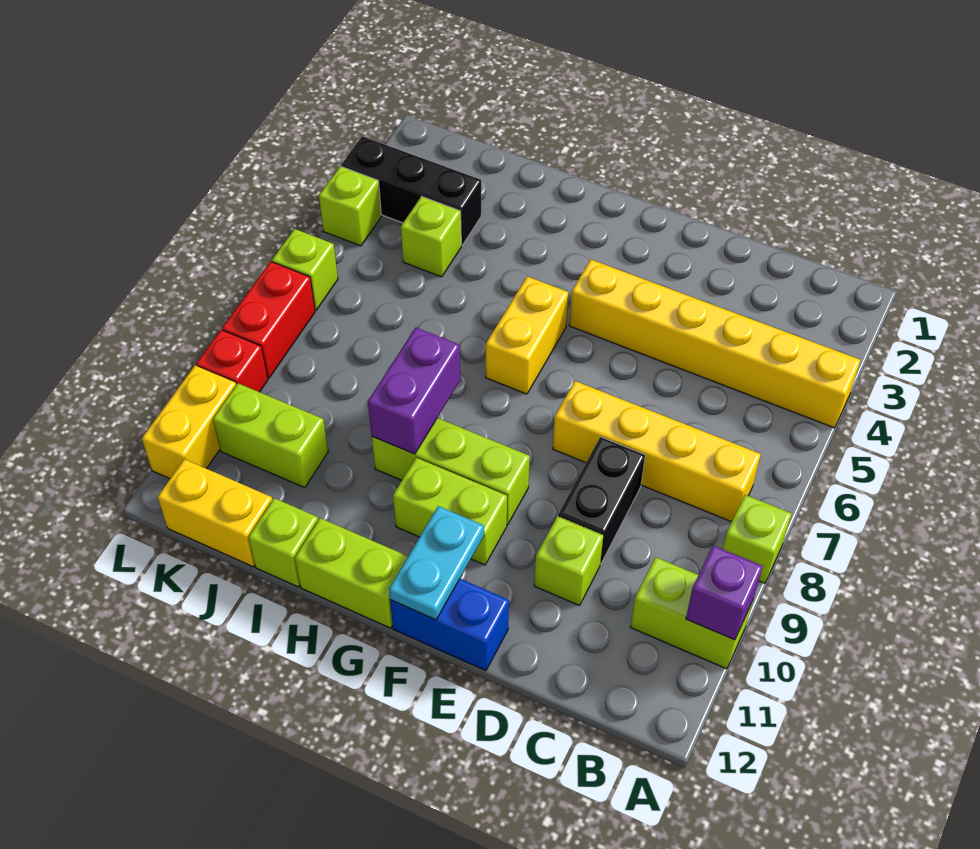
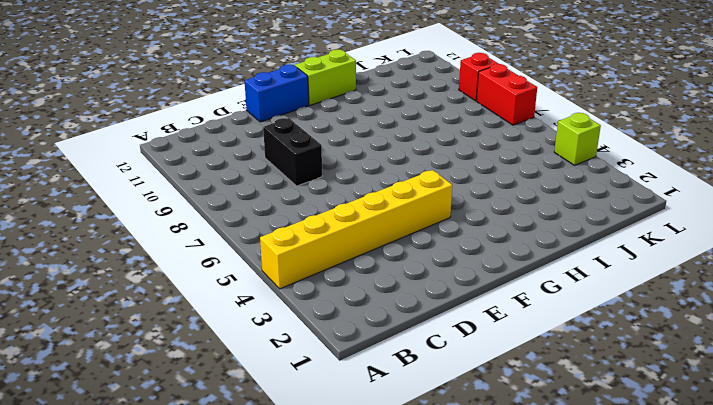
none -> lime brick A8 level 1
none -> lime brick A10:B10 level 1
none -> yellow brick B7:E7 level 1

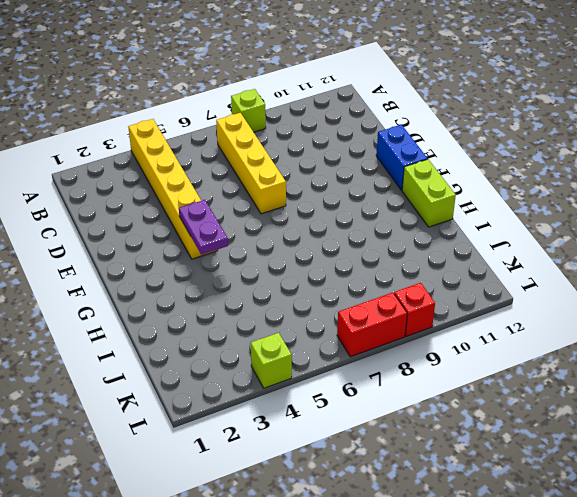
purple plate F4:G4 level 2 -> none
none -> lime brick A10:B10 level 1
none -> black brick D8:D9 level 1
none -> lime brick D10 level 1

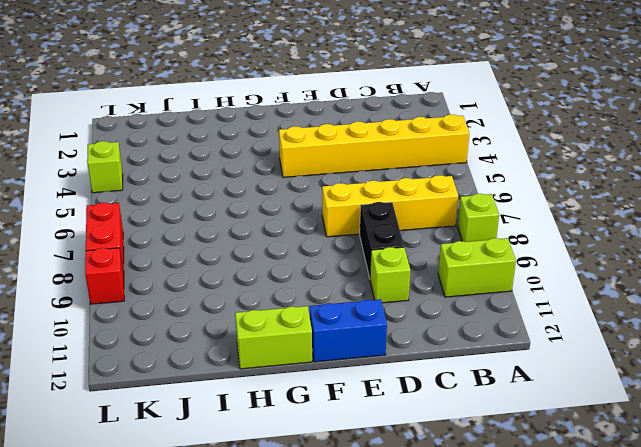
none -> lime brick F9:H9 level 1
none -> lime brick F10:G10 level 1
none -> yellow brick G5:G6 level 1

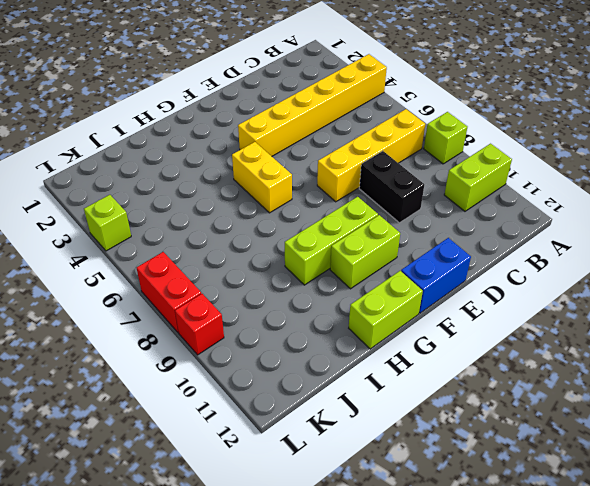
none -> lime brick D10 level 1
none -> lime brick I12 level 1
none -> black brick J3:L3 level 1

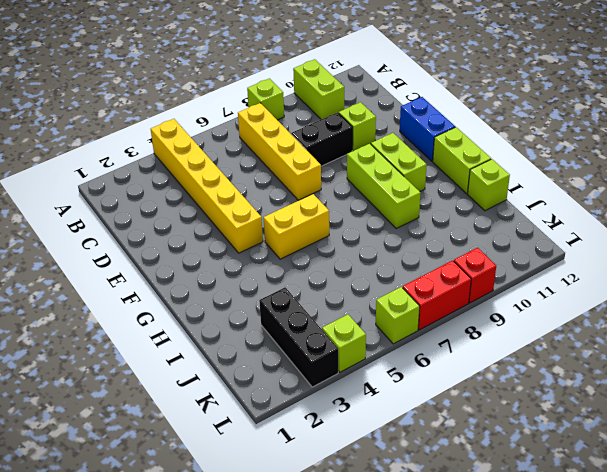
none -> lime brick J4 level 1
none -> lime brick J10:K10 level 1
none -> yellow brick J12:K12 level 1

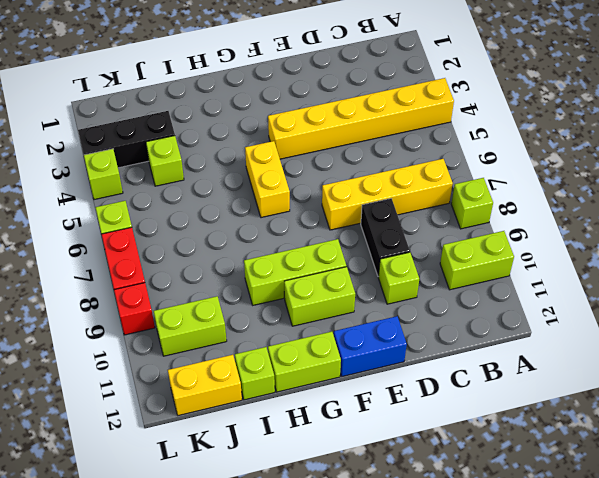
none -> yellow brick L10:L11 level 1
none -> purple brick A10 level 2
none -> cyan plate F11:F12 level 2

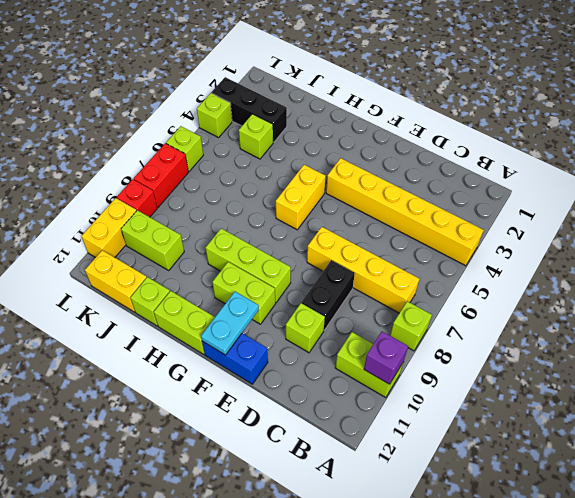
none -> purple brick H8:H9 level 2

